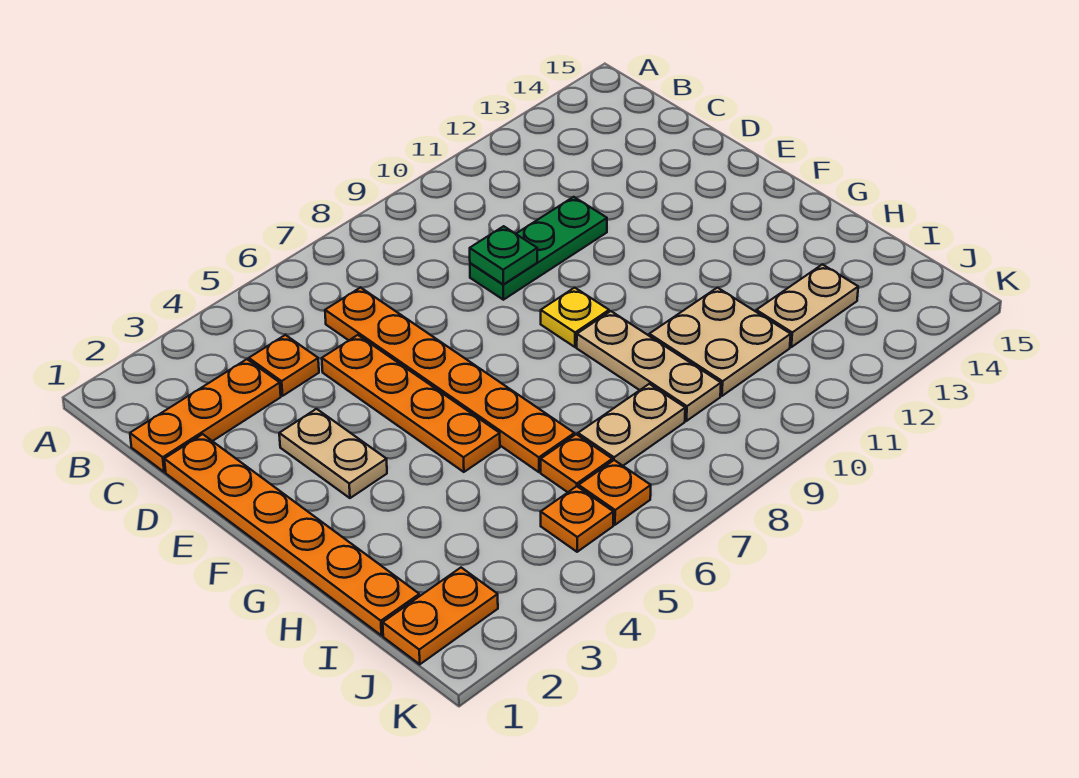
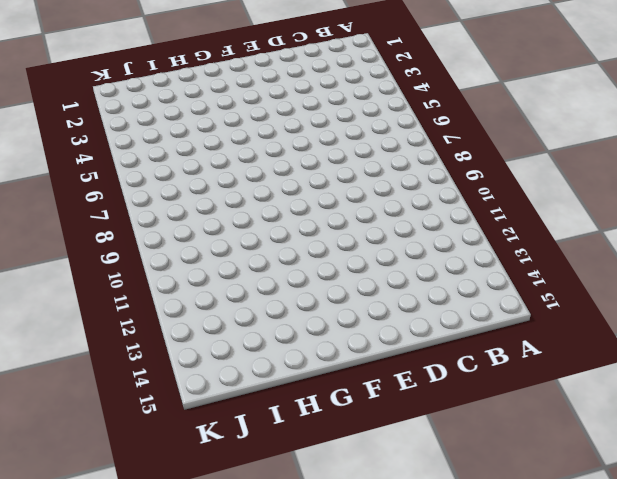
none -> orange plate C1:C3 level 1
none -> orange plate C4 level 1
none -> orange plate C6:H6 level 1

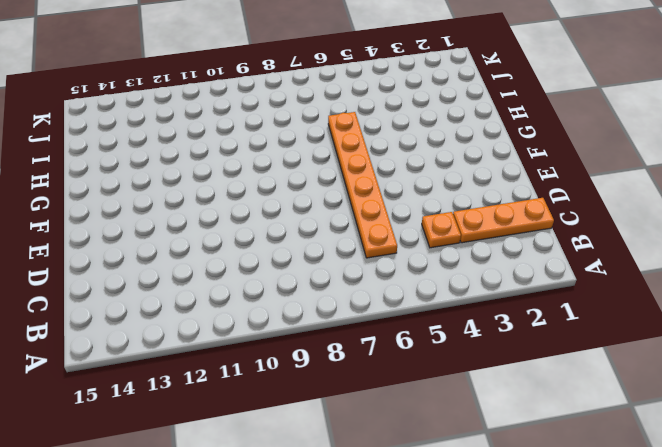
none -> orange plate D1:I1 level 1
none -> orange plate D5:G5 level 1
none -> green plate D9:D11 level 1

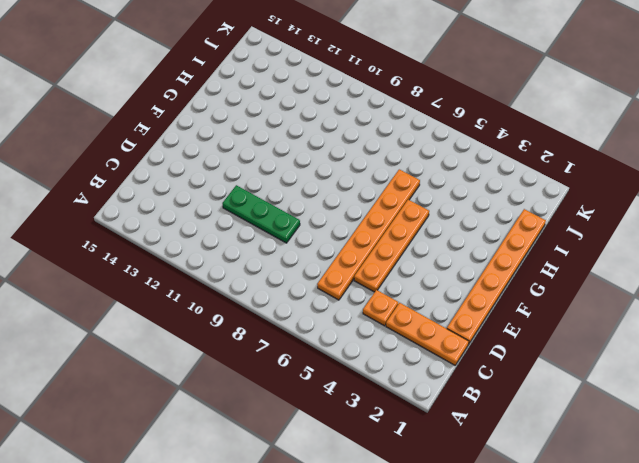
none -> tan plate E3:F3 level 1
none -> yellow plate F9 level 1
none -> tan plate G9:I9 level 1

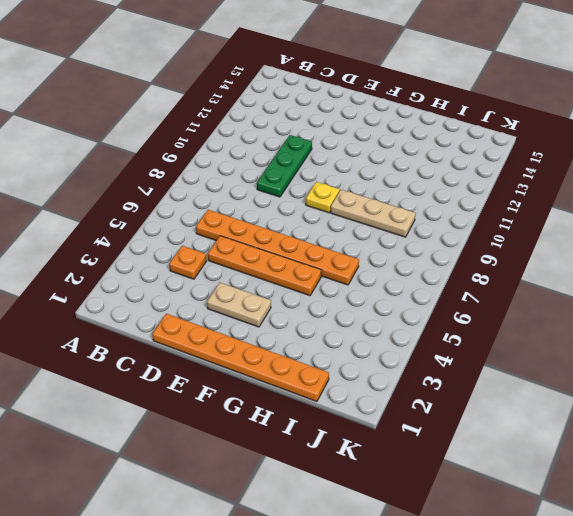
none -> orange plate C1:C3 level 1
none -> tan plate H10:I11 level 1
none -> orange plate I6 level 1

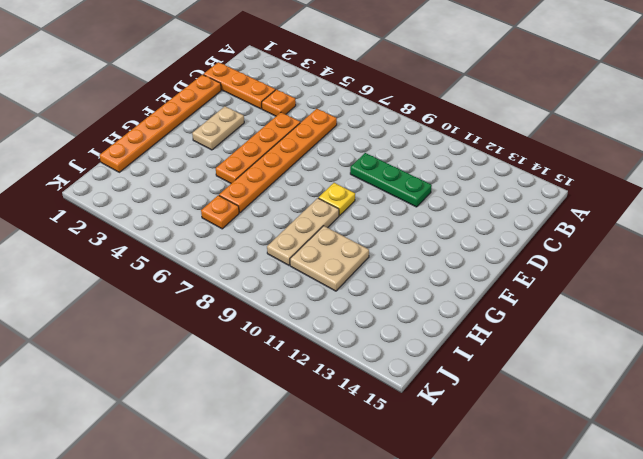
none -> tan plate I7:I8 level 1
none -> tan plate I12:I13 level 1
none -> orange plate J1:J2 level 1

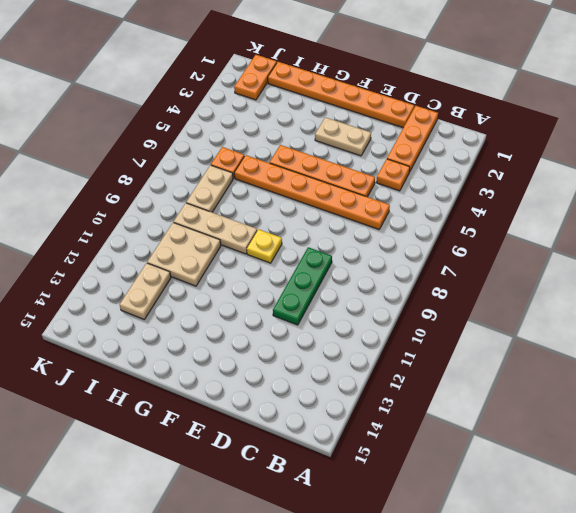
none -> orange plate J5 level 1
none -> orange plate J6 level 1
none -> green plate D9 level 2

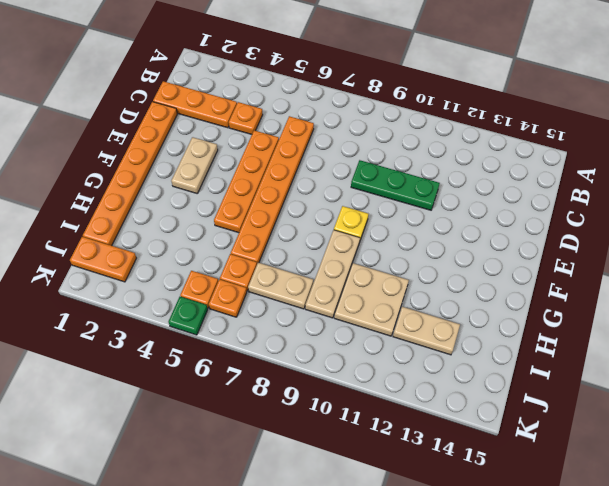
green plate K5 level 1 -> green plate D9 level 2

